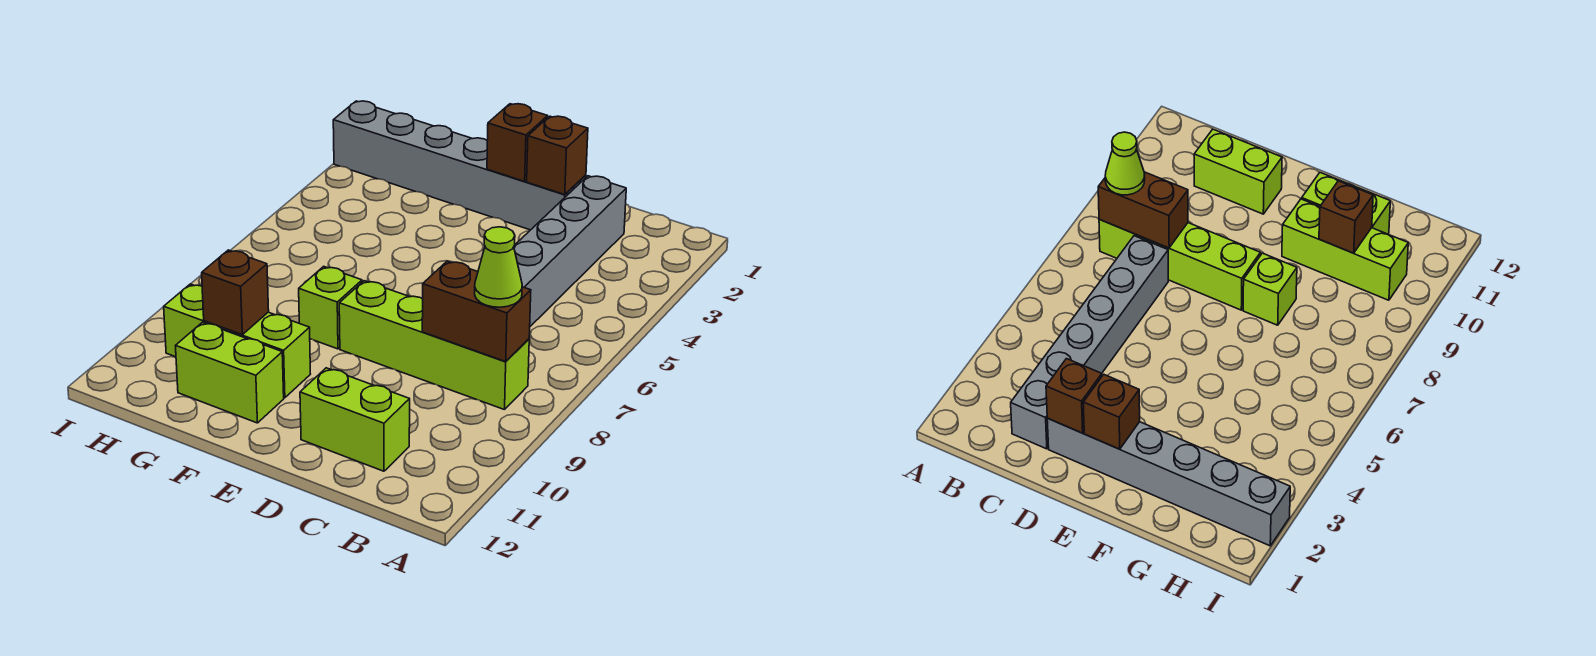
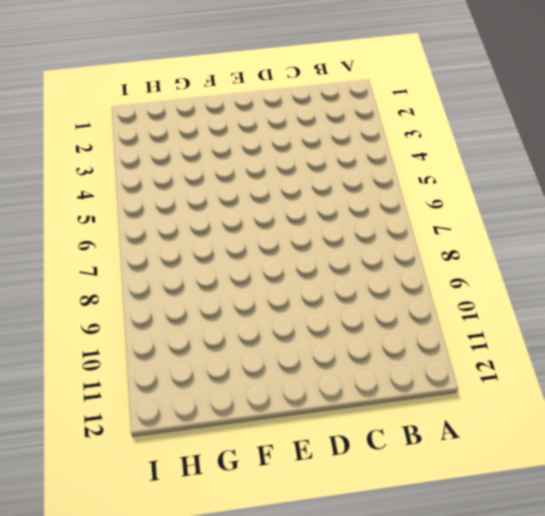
none -> lime brick B8:E8 level 1
none -> grey brick C2:C7 level 1
none -> lime brick C11:D11 level 1

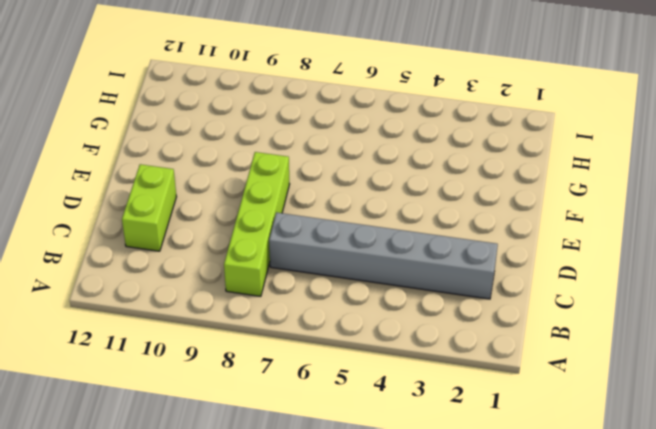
none -> grey brick D2:I2 level 1
none -> lime brick F8 level 1
none -> lime brick F10:H10 level 1

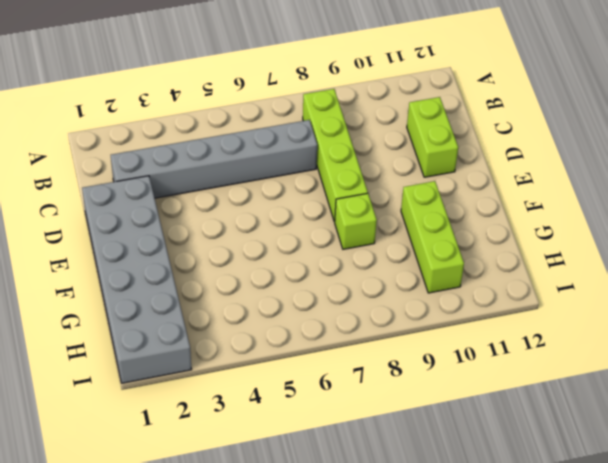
grey brick D1:I2 level 1 -> grey brick D2:I2 level 1
none -> lime brick F11:G11 level 1
none -> brown brick B8:C8 level 2
none -> brown brick D2 level 2

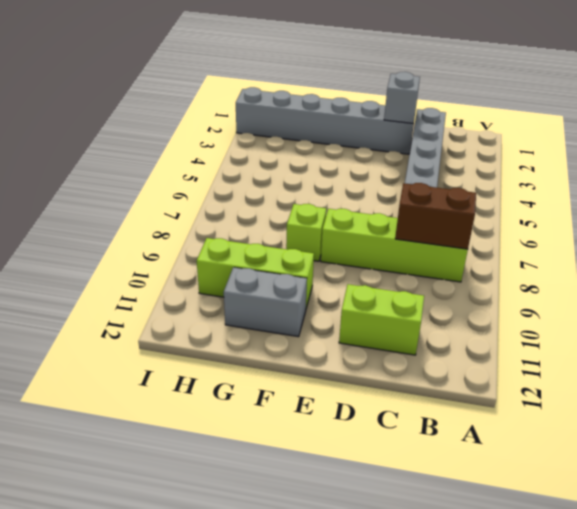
grey brick D2 level 2 -> brown brick D2 level 2
grey brick F11:G11 level 1 -> lime brick F11:G11 level 1
none -> brown brick E2 level 2
none -> brown brick G10 level 2
none -> lime cone B8 level 3

